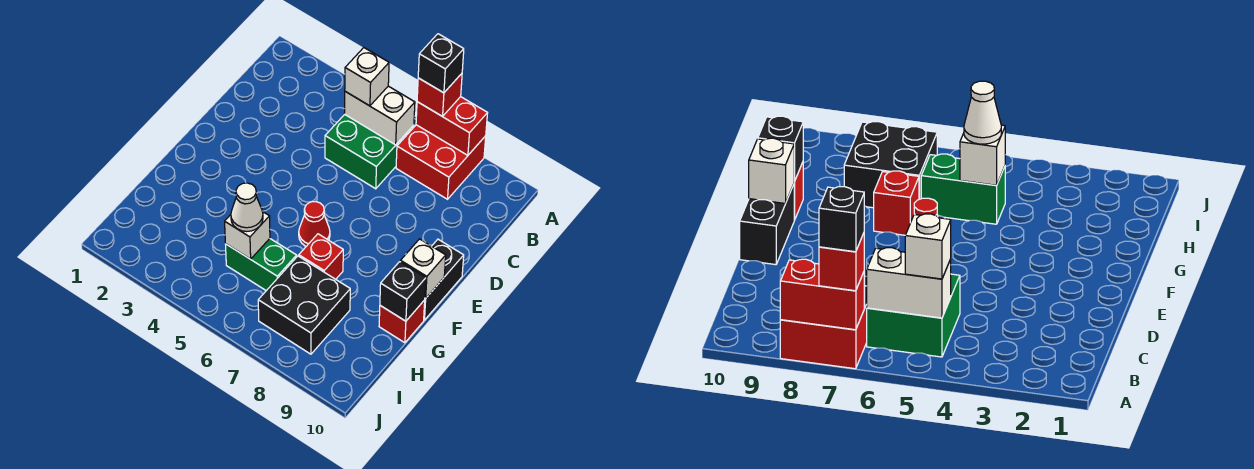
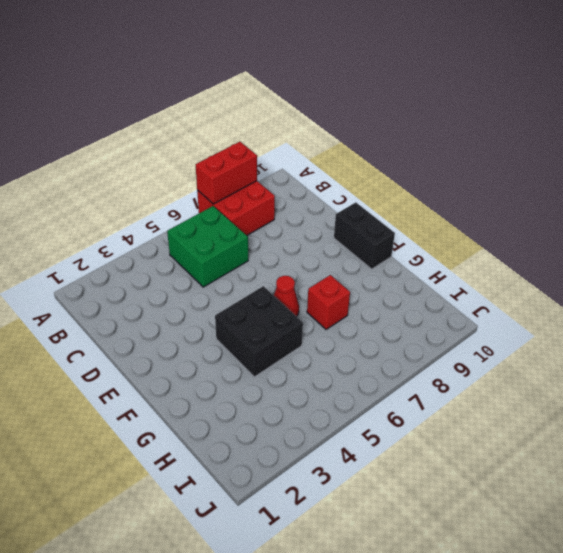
black brick F4:G5 level 1 -> black brick H7:I8 level 1
none -> red brick G10 level 1
none -> green brick H5:H6 level 1
none -> white brick B5:B6 level 2

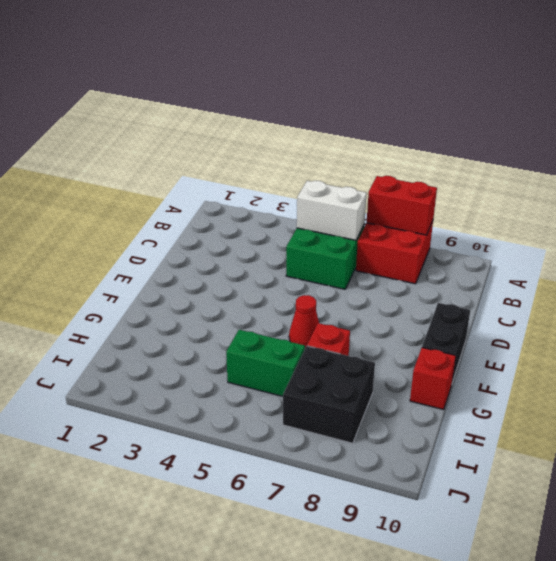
none -> white brick F10 level 2
none -> black brick G10 level 2
none -> white brick H5 level 2

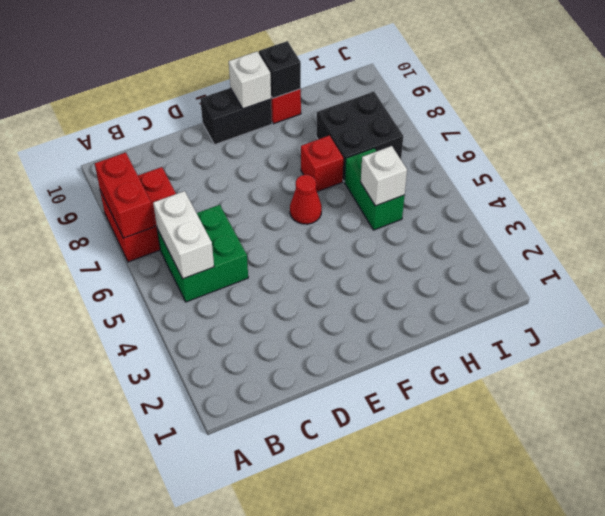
none -> red brick A7 level 3
none -> white brick B5 level 3
none -> white cone H5 level 3

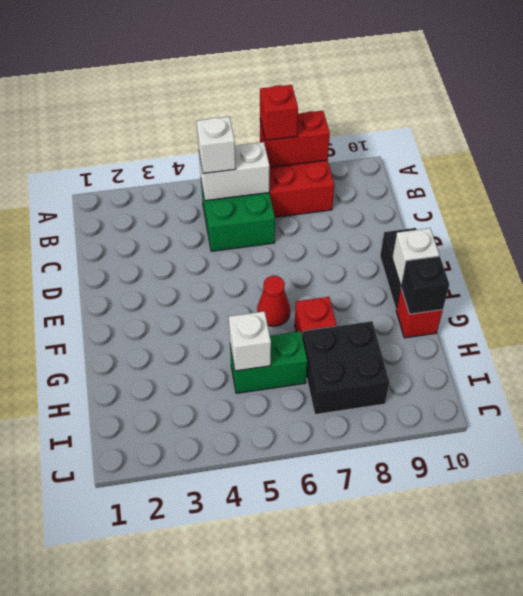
none -> white cone H5 level 3
none -> black brick A7 level 4

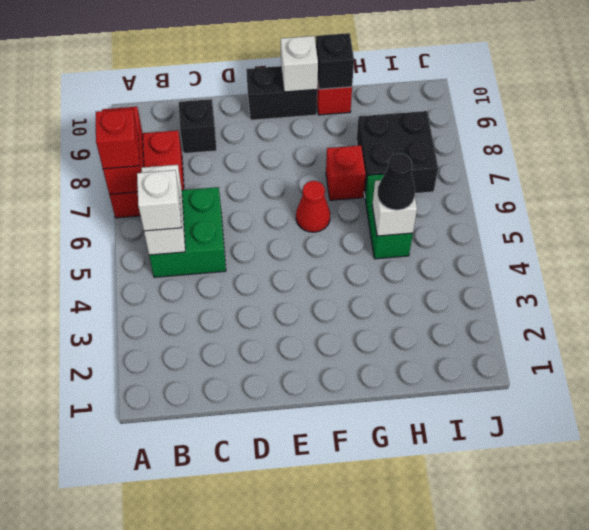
black brick C9 level 1 -> black brick A7 level 4
black cone H5 level 3 -> white cone H5 level 3

